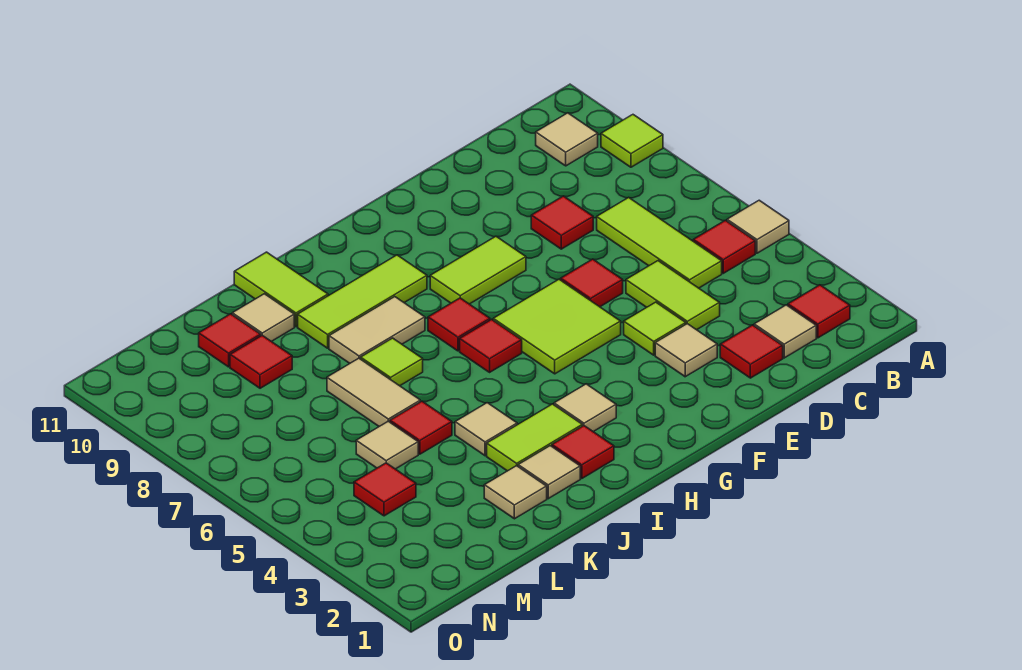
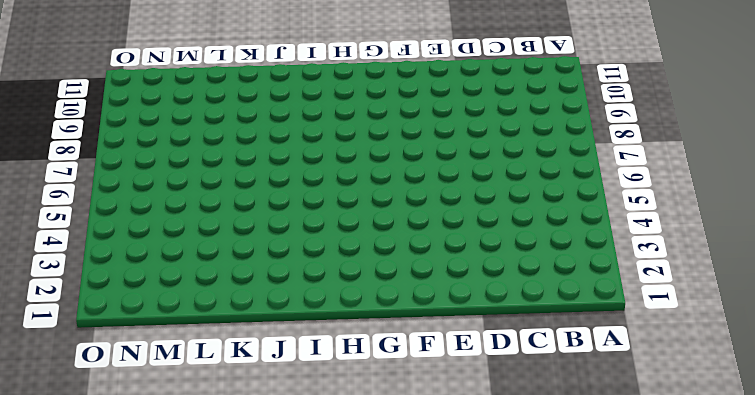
none -> tan tile A5 level 1
none -> lime tile A9 level 1
none -> red tile B2 level 1
none -> red tile B5 level 1

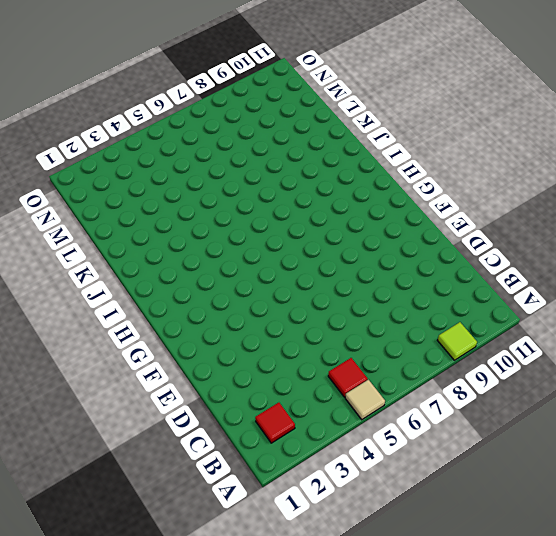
none -> tan tile B10 level 1
none -> tan tile C2 level 1
none -> lime tile C5:C7 level 1
none -> red tile D2 level 1

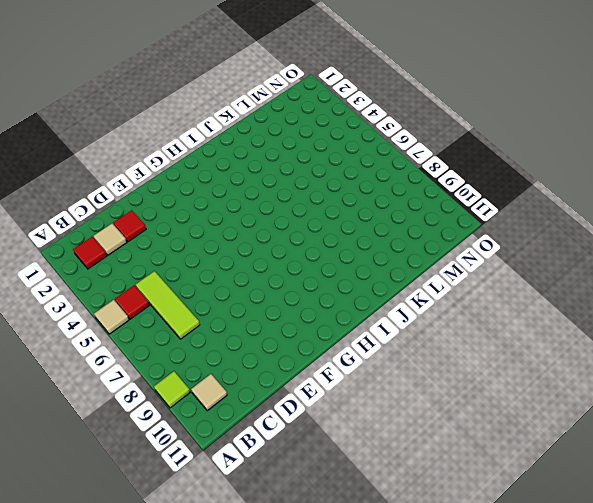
none -> lime tile D4:D5 level 1
none -> red tile D8 level 1
none -> tan tile E3 level 1
none -> lime tile E4 level 1

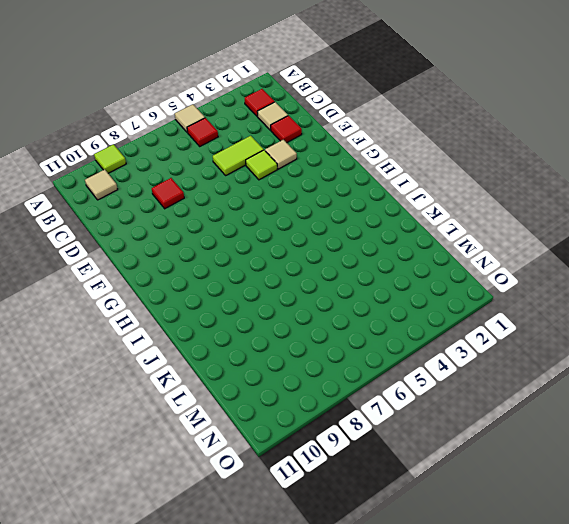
none -> lime tile C5:C7 level 1
none -> red tile E6 level 1
none -> lime tile F5:G6 level 1
none -> lime tile F8:G8 level 1

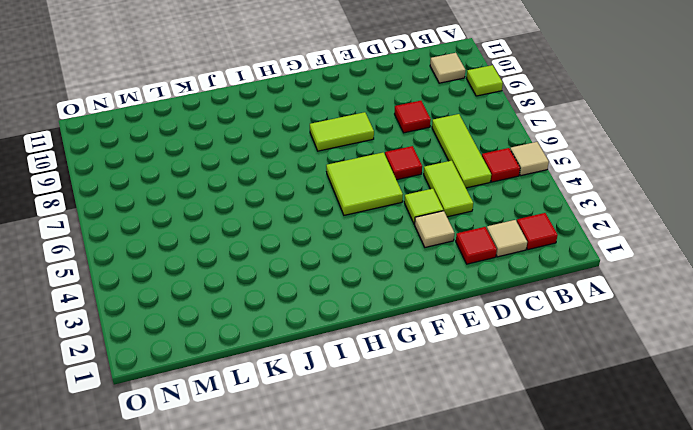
none -> tan tile H3 level 1
none -> red tile H6 level 1
none -> red tile H7 level 1
none -> lime tile H9:J9 level 1

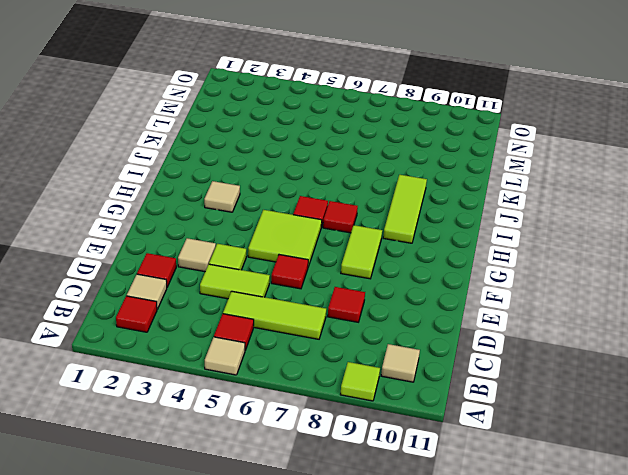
none -> red tile I2 level 1
none -> lime tile I3:J3 level 1
none -> tan tile I8:J8 level 1
none -> tan tile J2 level 1

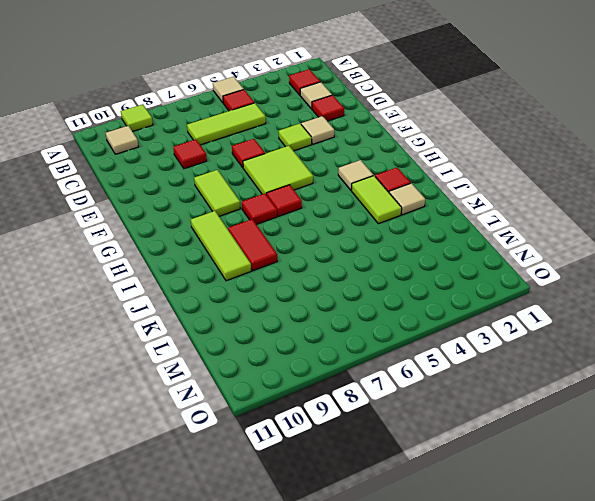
red tile I8:J8 level 1 -> tan tile I8:J8 level 1
none -> lime tile D4:D5 level 1
none -> tan tile J4 level 1
none -> lime tile J7 level 1
none -> lime tile J10:J11 level 1

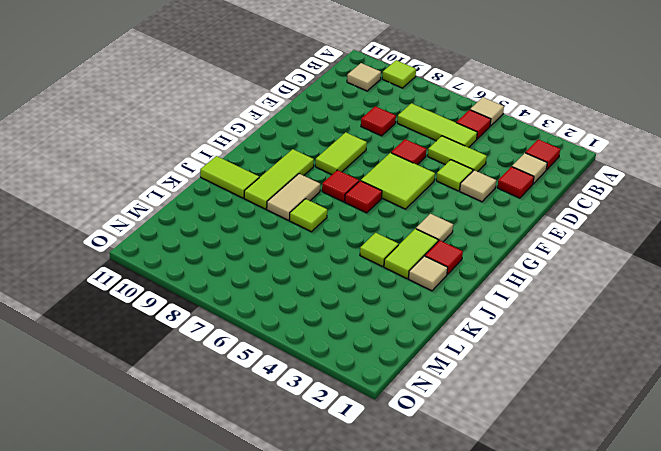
lime tile J4 level 1 -> tan tile J4 level 1
none -> tan tile K2 level 1
none -> red tile K5 level 1
none -> tan tile K6:K7 level 1
none -> tan tile K10 level 1

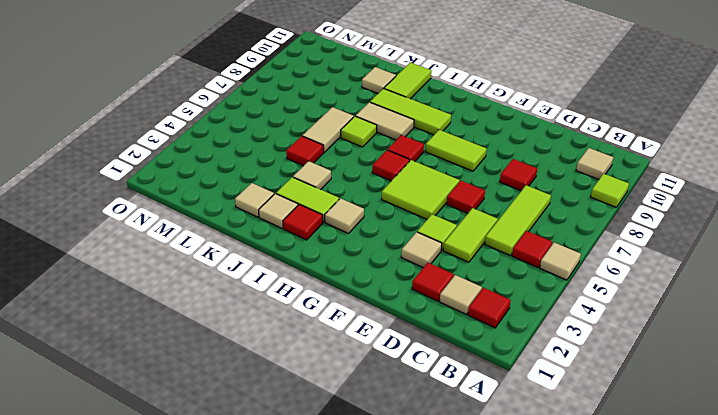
none -> tan tile L5 level 1
none -> red tile L9 level 1
none -> red tile L10 level 1
none -> red tile M4 level 1

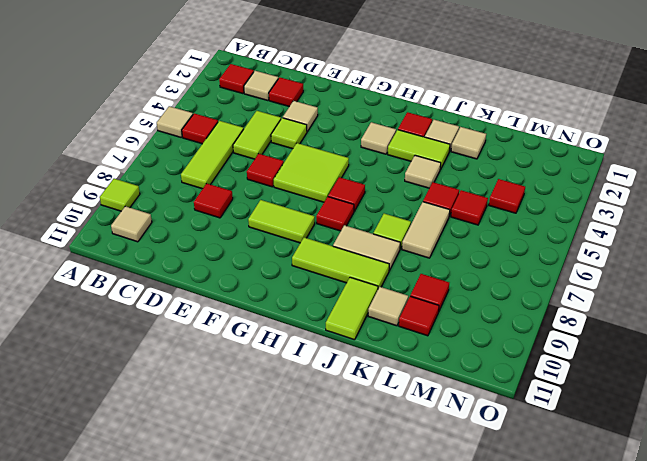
red tile L5 level 1 -> tan tile L5 level 1

